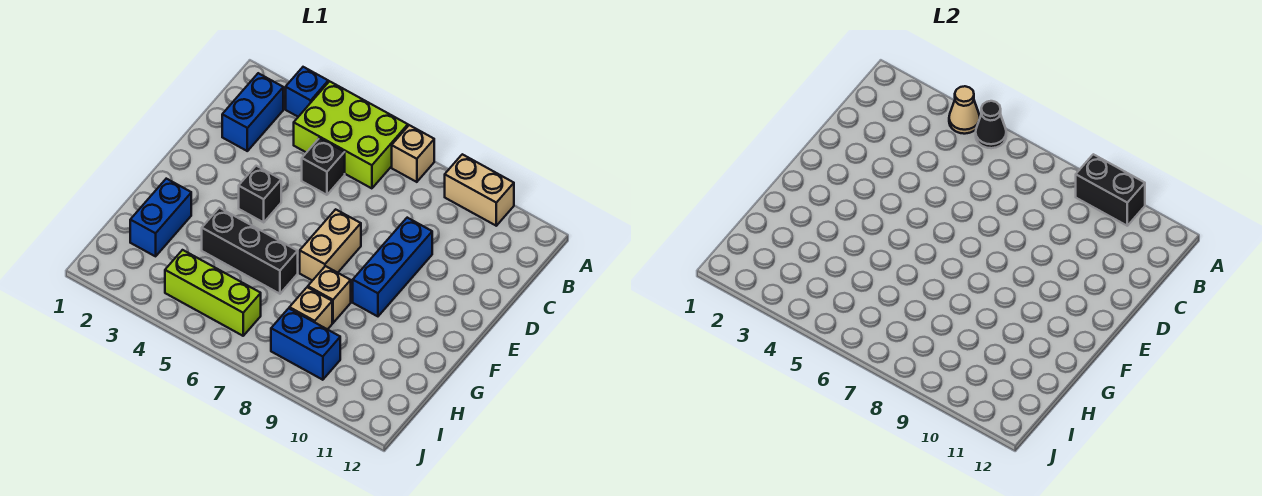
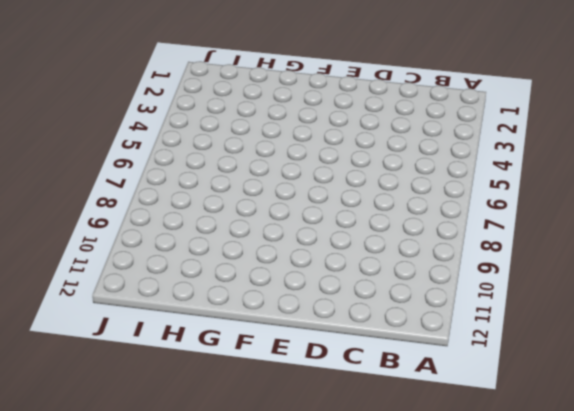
none -> blue brick A3 level 1
none -> lime brick A4:B6 level 1
none -> tan brick A7 level 1

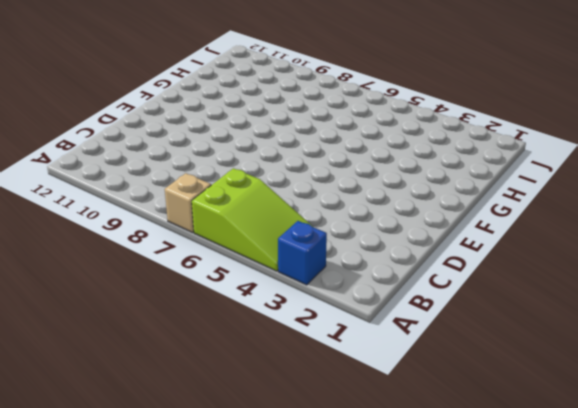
lime slope A4:B6 level 1 top 6 -> lime brick A4:B6 level 1
none -> tan brick A9:A10 level 1
none -> blue brick B2:C2 level 1
none -> black brick C5 level 1

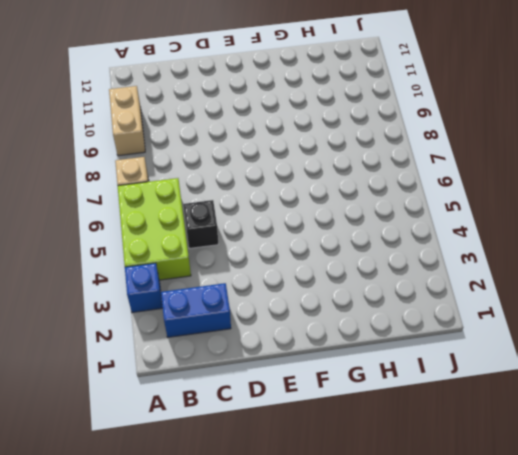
none -> blue brick D9:F9 level 1
none -> black brick E4 level 1
none -> tan brick E7:F7 level 1

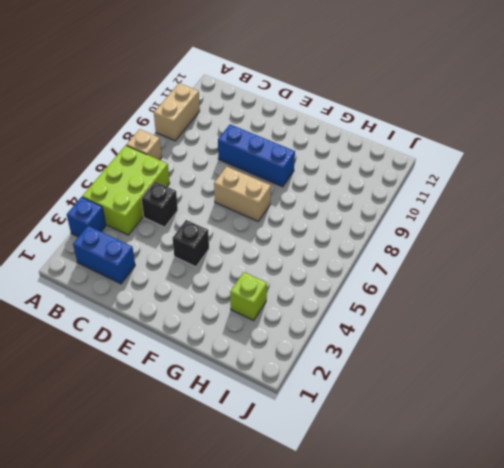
lime brick H3 level 1 -> none
none -> blue brick G2:H2 level 1
none -> black brick G4:G6 level 1
none -> tan brick G8 level 1

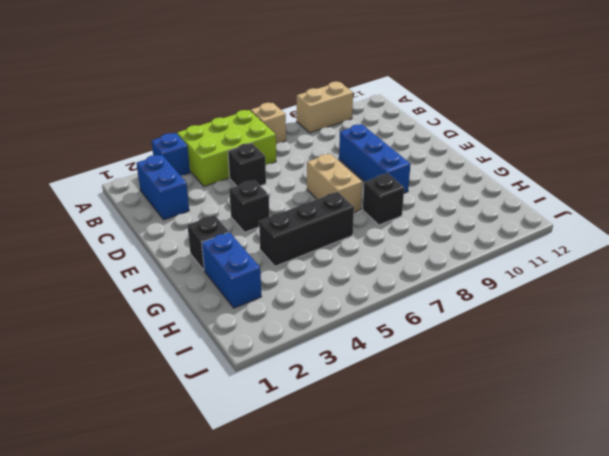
black brick F2 level 1 -> none
black brick G8 level 1 -> tan brick G8 level 1
none -> tan brick H8 level 1
none -> lime brick I4:I6 level 1
none -> blue brick I8:I9 level 1

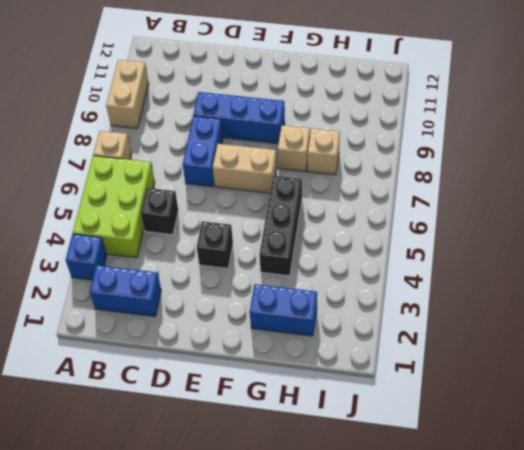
blue brick D7:D8 level 1 -> blue brick I8:I9 level 1
none -> lime brick I4:I6 level 1
none -> tan cone A4 level 2
none -> black cone A5 level 2

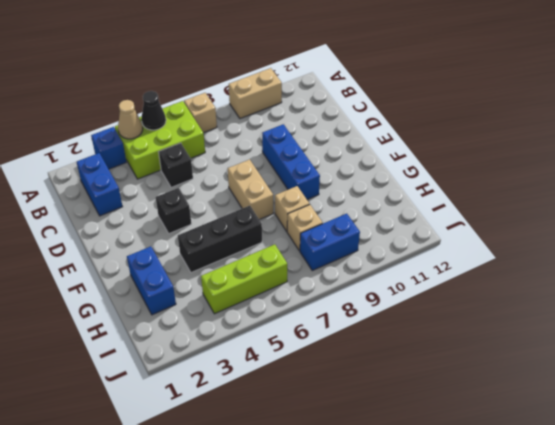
none -> black brick A9:A10 level 2

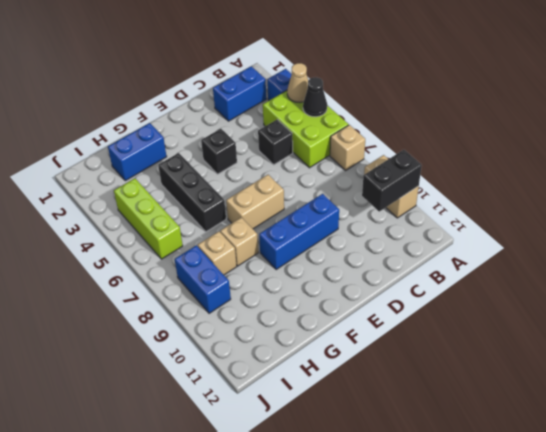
black brick A10:B10 level 2 -> black brick A9:A10 level 2

